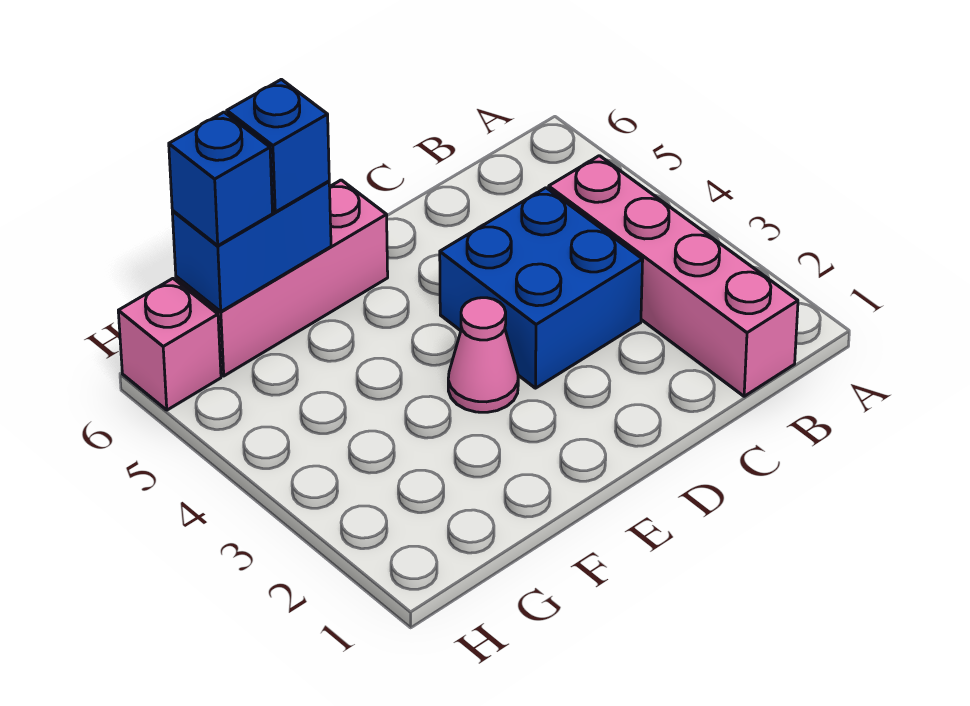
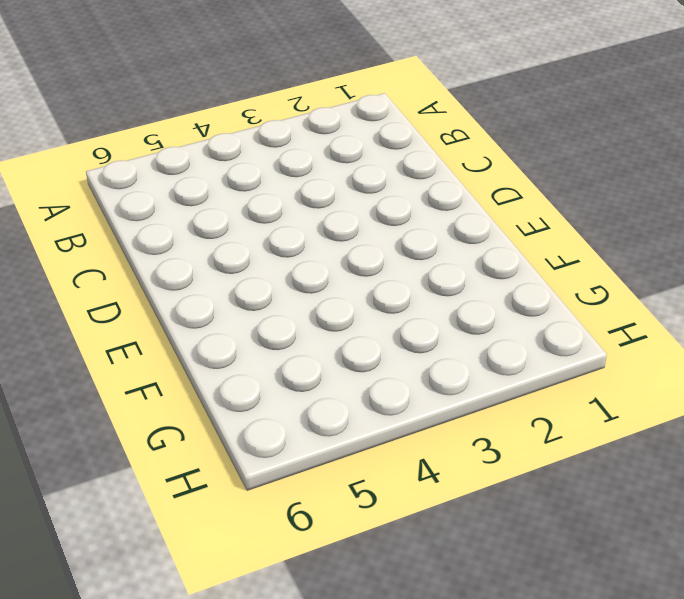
none -> pink brick B1:B4 level 1
none -> blue brick C3:D4 level 1

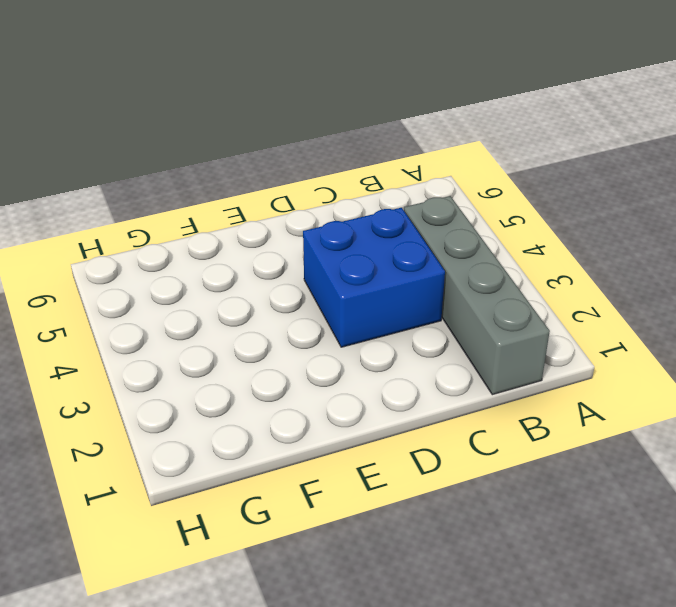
grey brick B1:B4 level 1 -> pink brick B1:B4 level 1
none -> pink cone E3 level 1
none -> pink brick E6:G6 level 1

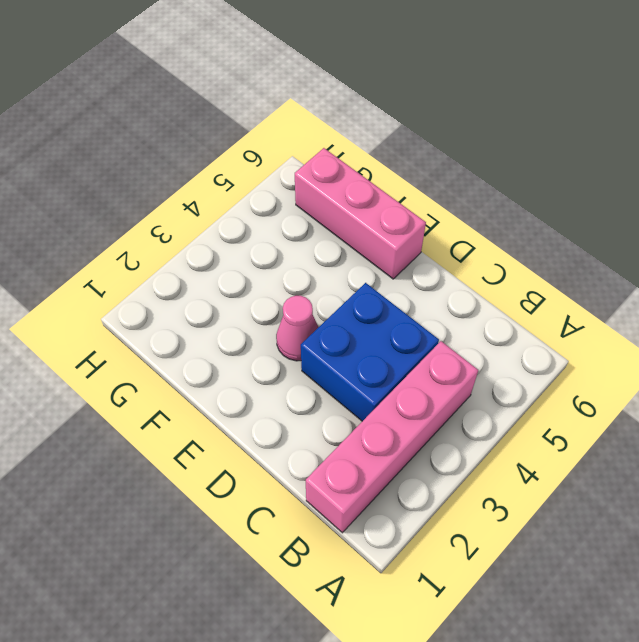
none -> pink brick H6 level 1
none -> blue brick F6:G6 level 2

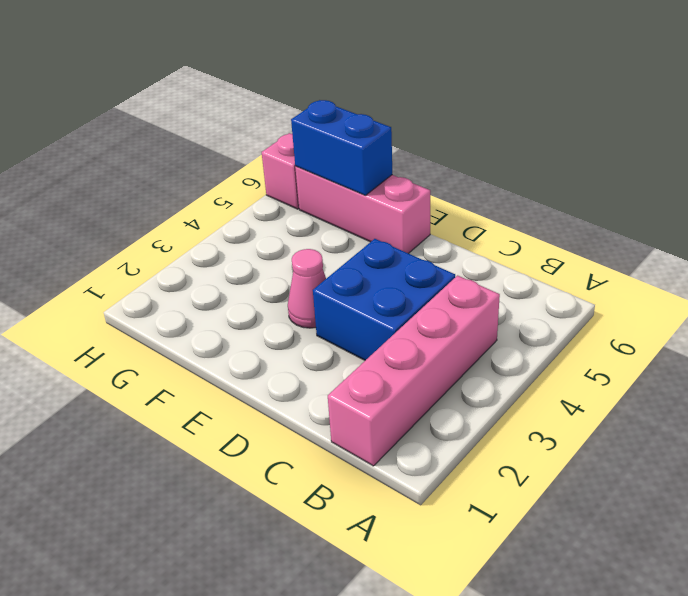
none -> blue brick F6 level 3
none -> blue brick G6 level 3

